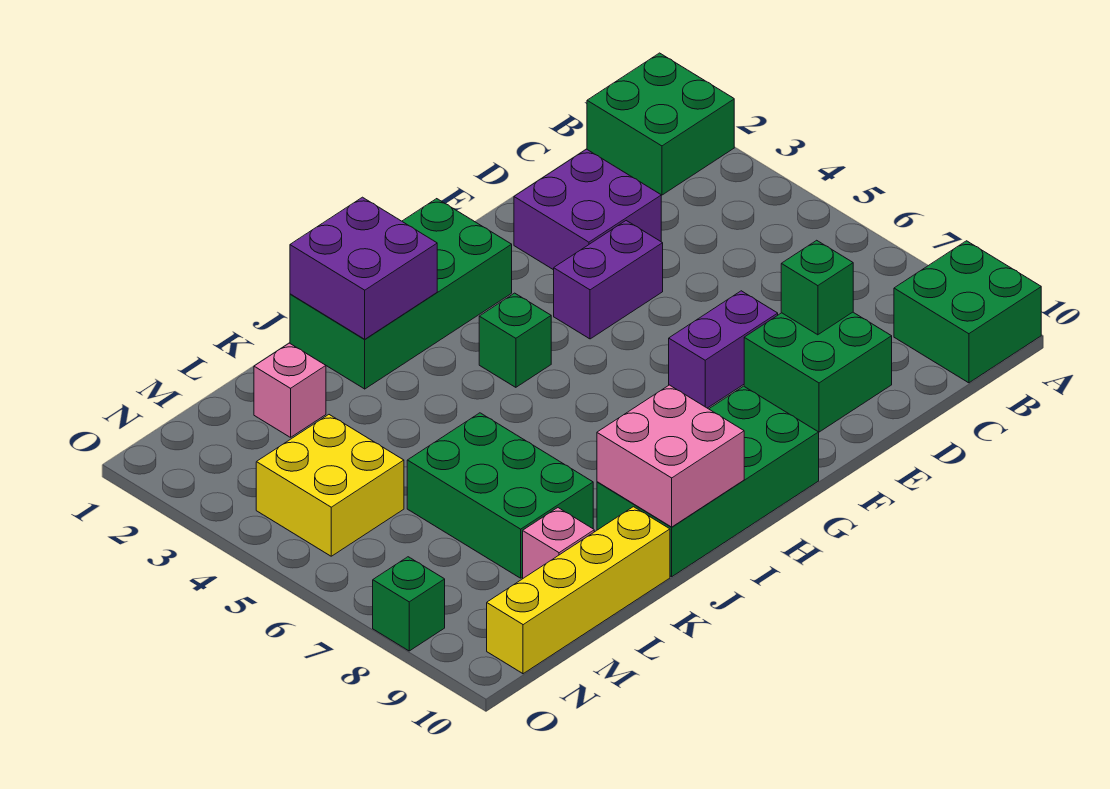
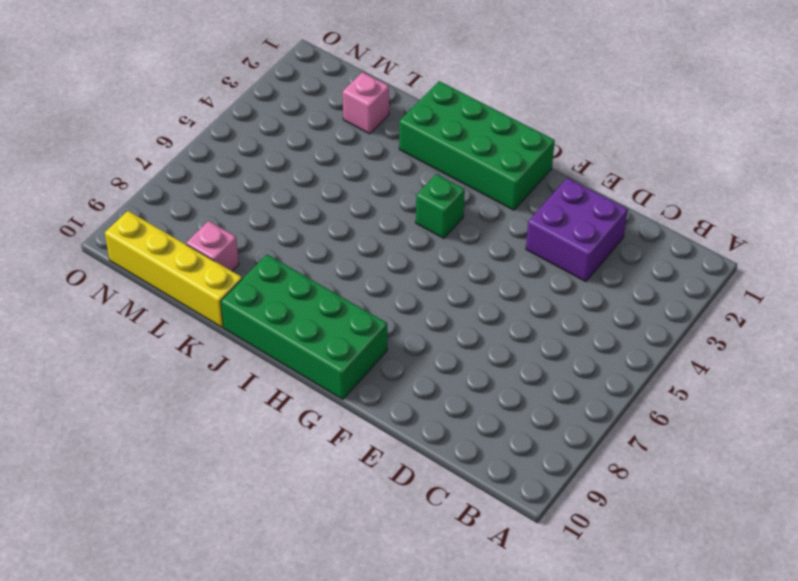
none -> green brick A1:B2 level 1
none -> green brick A9:B10 level 1
none -> green brick D8:E9 level 1

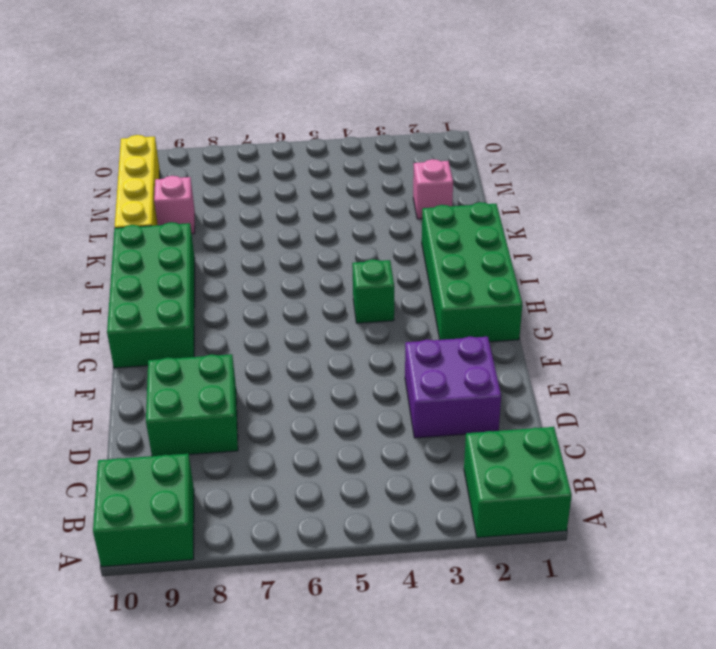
none -> purple brick E4:F4 level 1
none -> purple brick E7:F7 level 1
none -> green brick K6:L8 level 1

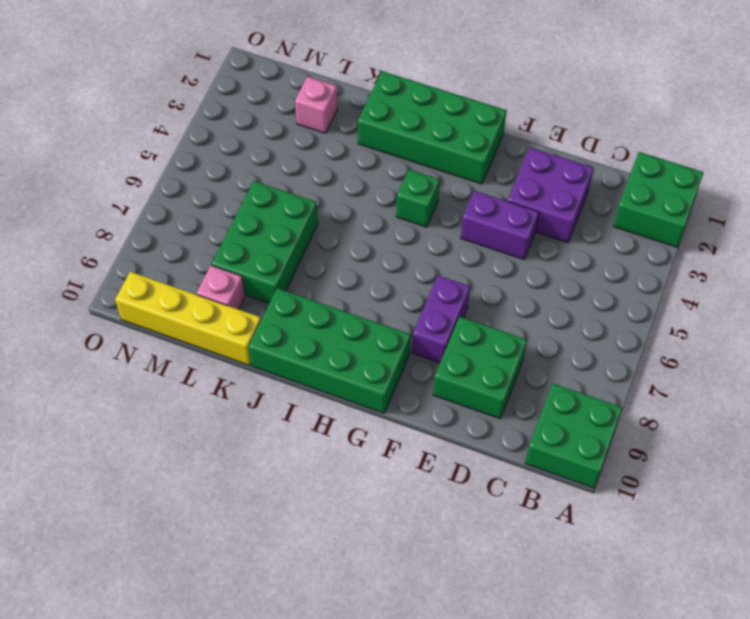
purple brick F7:F8 level 1 -> purple brick E7:F7 level 1
none -> yellow brick M4:N5 level 1
none -> green brick O8 level 1
none -> green brick D8 level 2

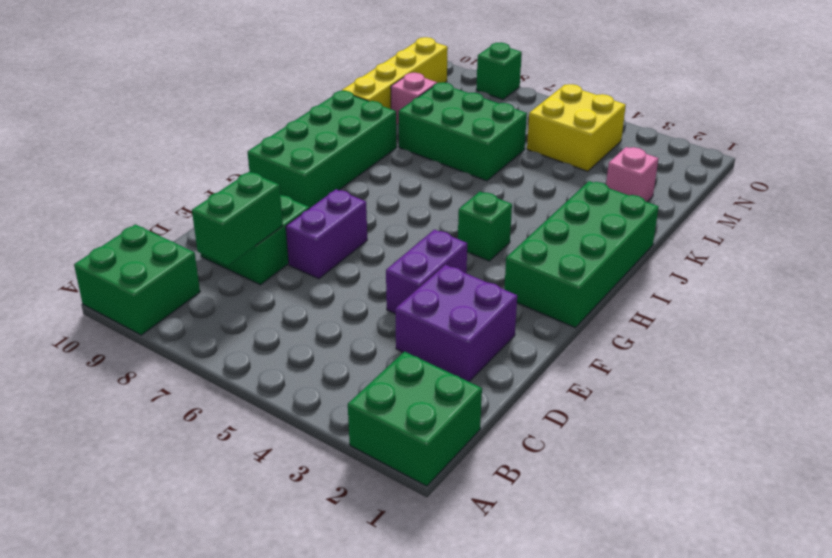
green brick C8:D8 level 2 -> green brick D8 level 2
none -> purple brick I1:J2 level 2
none -> pink brick I9:J10 level 2

